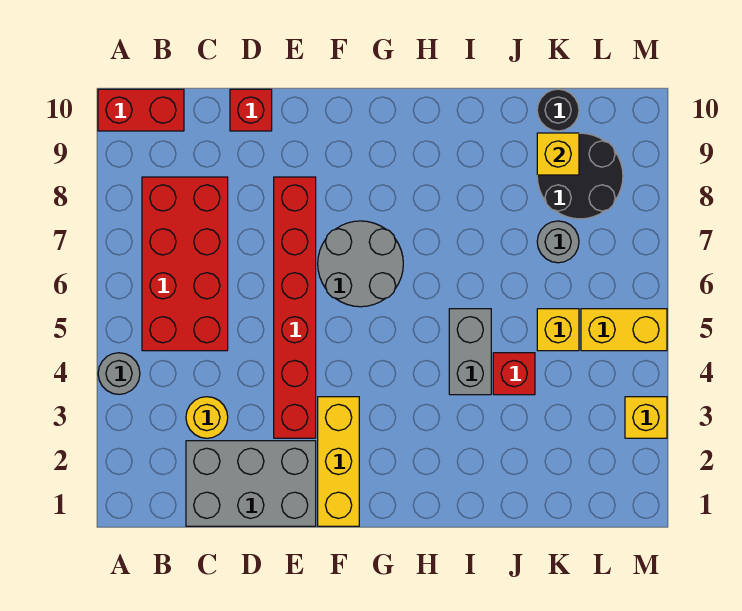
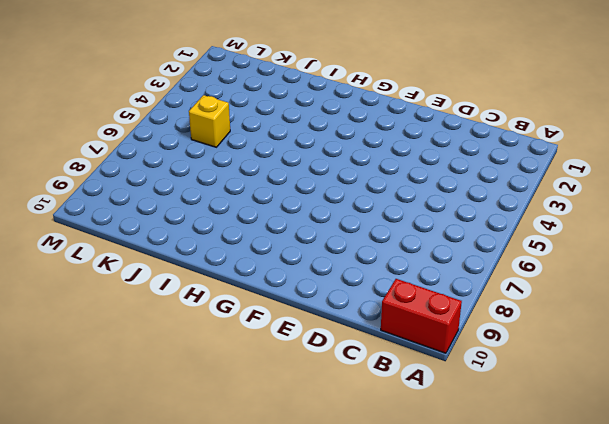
none -> grey round brick A4 level 1
none -> red brick B5:C8 level 1
none -> grey brick C1:E2 level 1

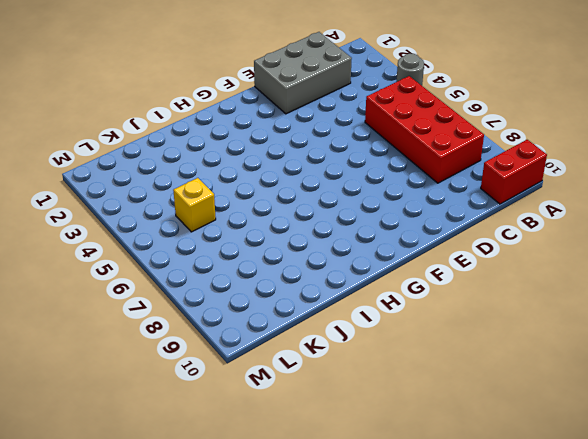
none -> yellow round brick C3 level 1
none -> red brick D10 level 1
none -> red brick E3:E8 level 1

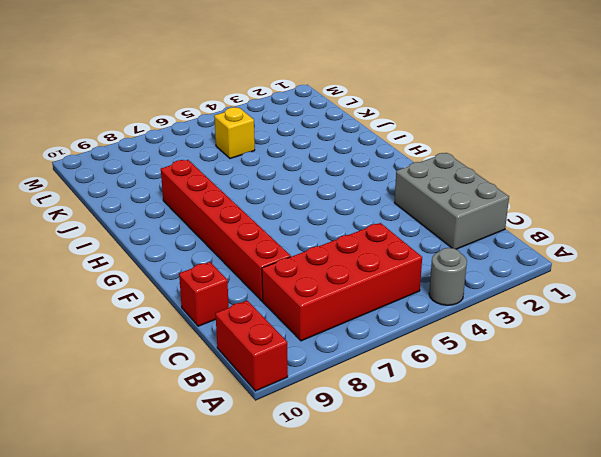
red brick D8:I8 level 1 -> red brick E3:E8 level 1
none -> yellow round brick C3 level 1
none -> yellow brick F1:F3 level 1
none -> grey round brick F6:G7 level 1

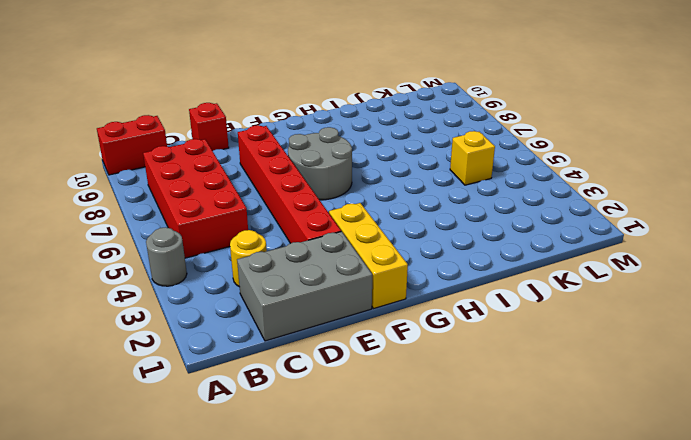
none -> grey brick I4:I5 level 1
none -> red brick J4 level 1
none -> grey round brick K7 level 1

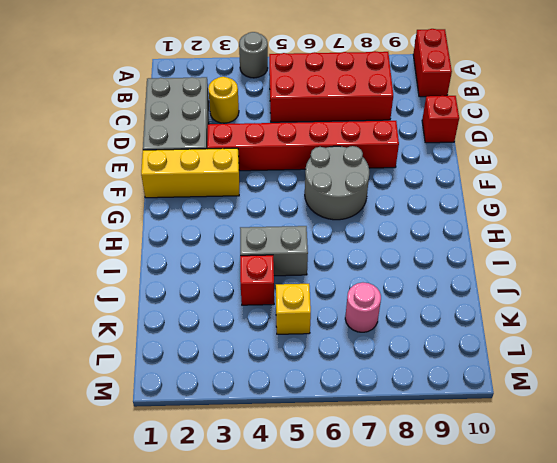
pink round brick K7 level 1 -> grey round brick K7 level 1
none -> black round brick K8:L9 level 1
none -> black round brick K10 level 1
none -> yellow brick L5:M5 level 1

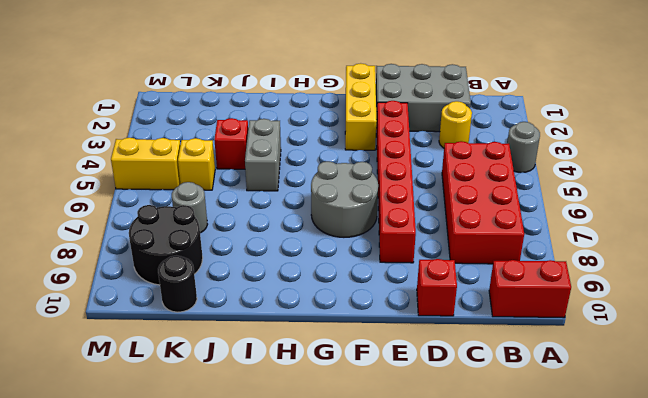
none -> yellow brick M3 level 1
none -> yellow brick K9 level 2

